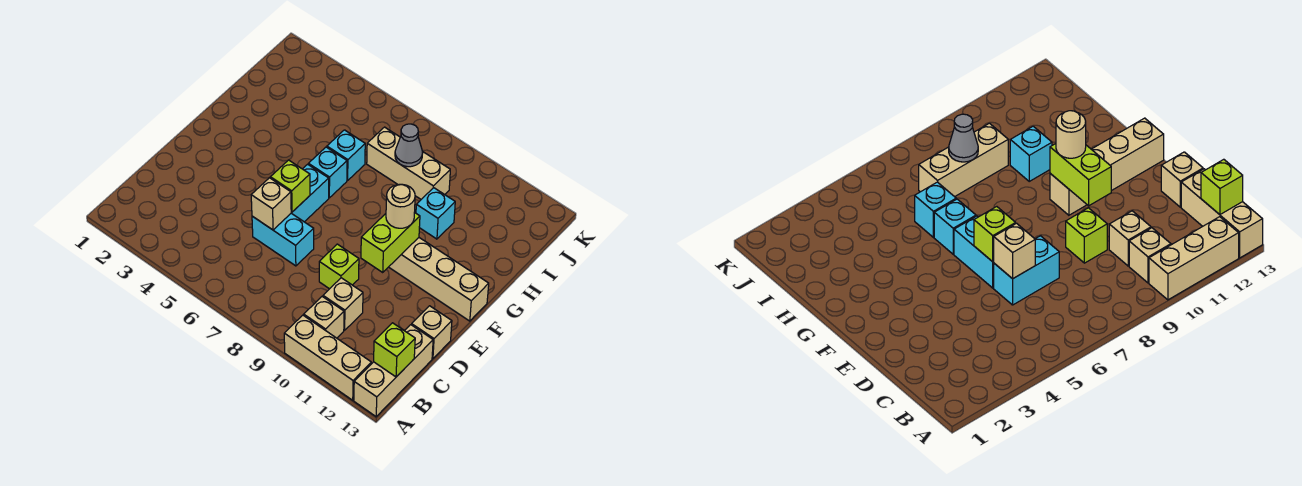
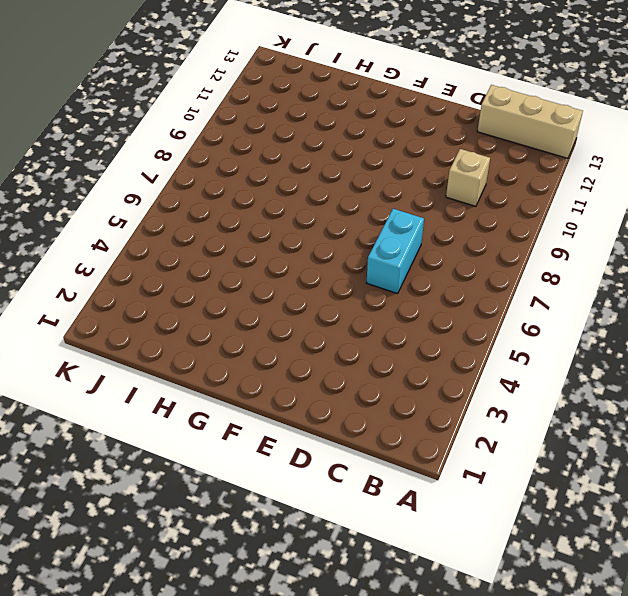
none -> tan brick A10:A12 level 1
none -> tan brick B10 level 1
none -> lime brick D9 level 1

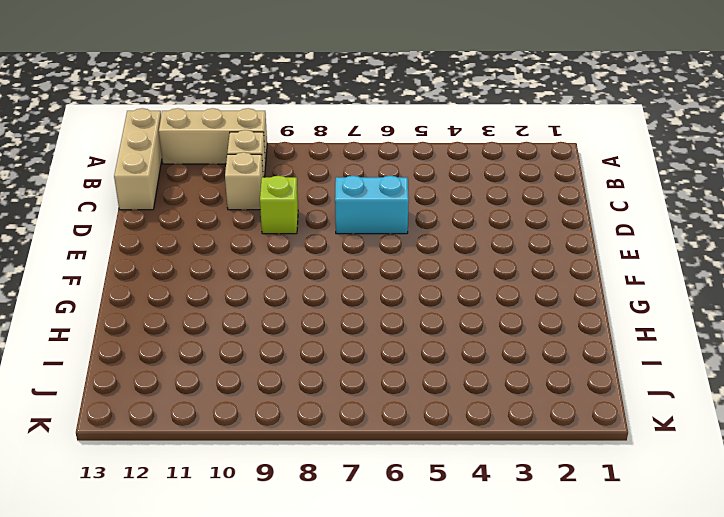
none -> tan brick D13 level 1
none -> cyan brick E6:F6 level 1
none -> tan brick F10:F13 level 1

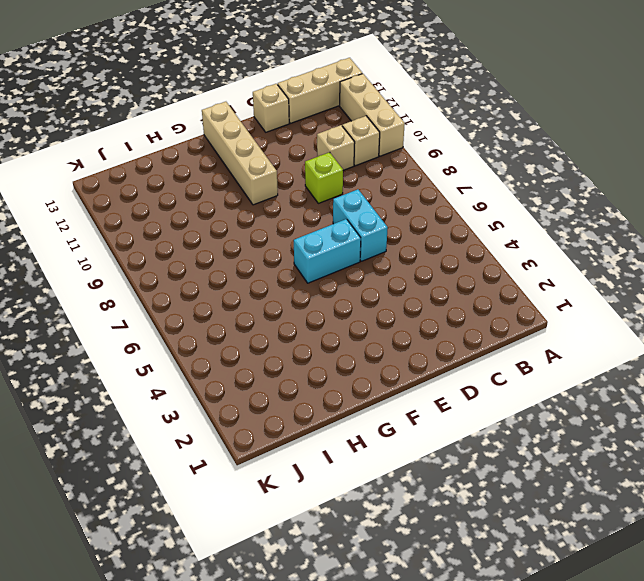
none -> cyan brick G6 level 1
none -> cyan brick H6 level 1
none -> cyan brick H10 level 1

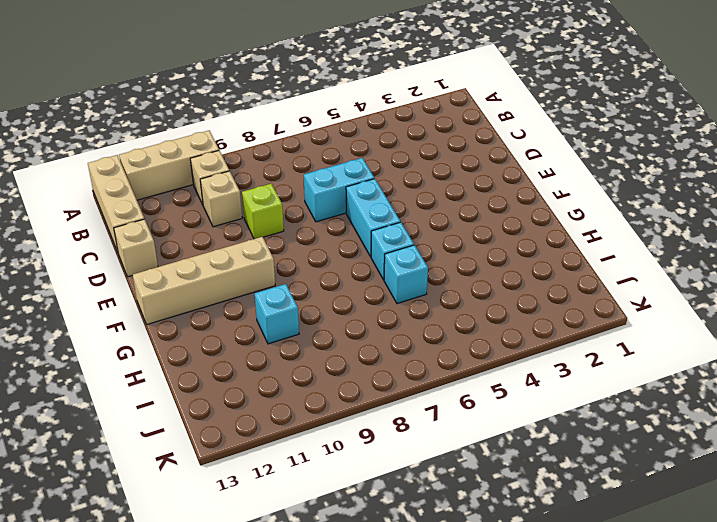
none -> tan brick I7:I9 level 1
none -> lime brick B13 level 2
none -> tan brick D6 level 2

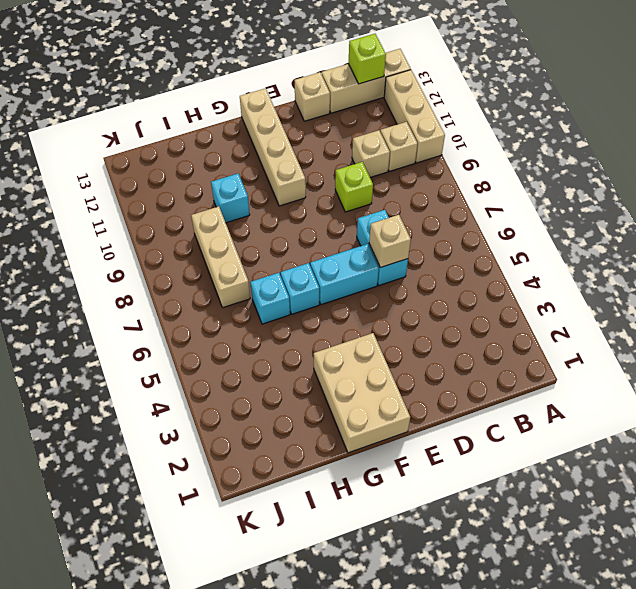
tan brick F1:G3 level 1 -> none
none -> lime brick E6 level 2
none -> lime brick E10:F10 level 2
none -> grey cone I8 level 2

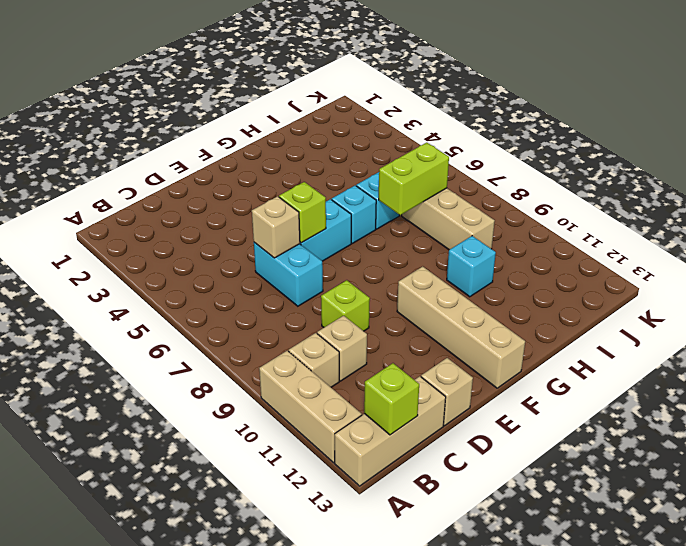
lime brick H7:I7 level 2 -> lime brick E10:F10 level 2
none -> grey cone I8 level 2
none -> tan round brick F10 level 3

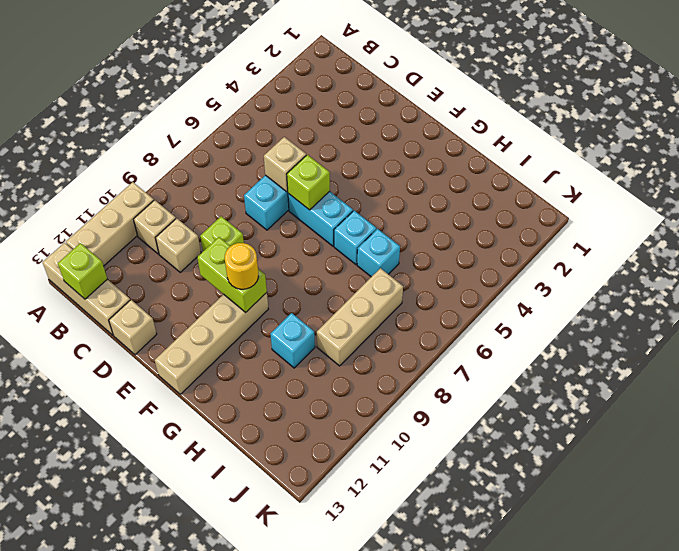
yellow round brick F10 level 3 -> tan round brick F10 level 3
none -> grey cone I8 level 2

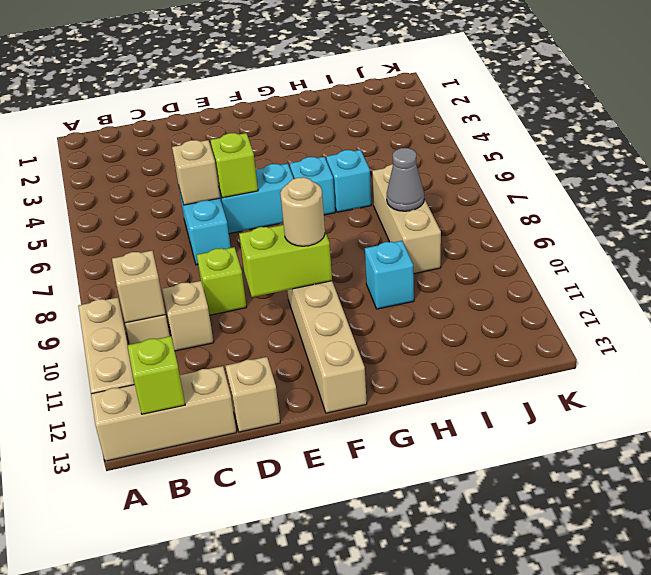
tan brick B10 level 2 -> none

